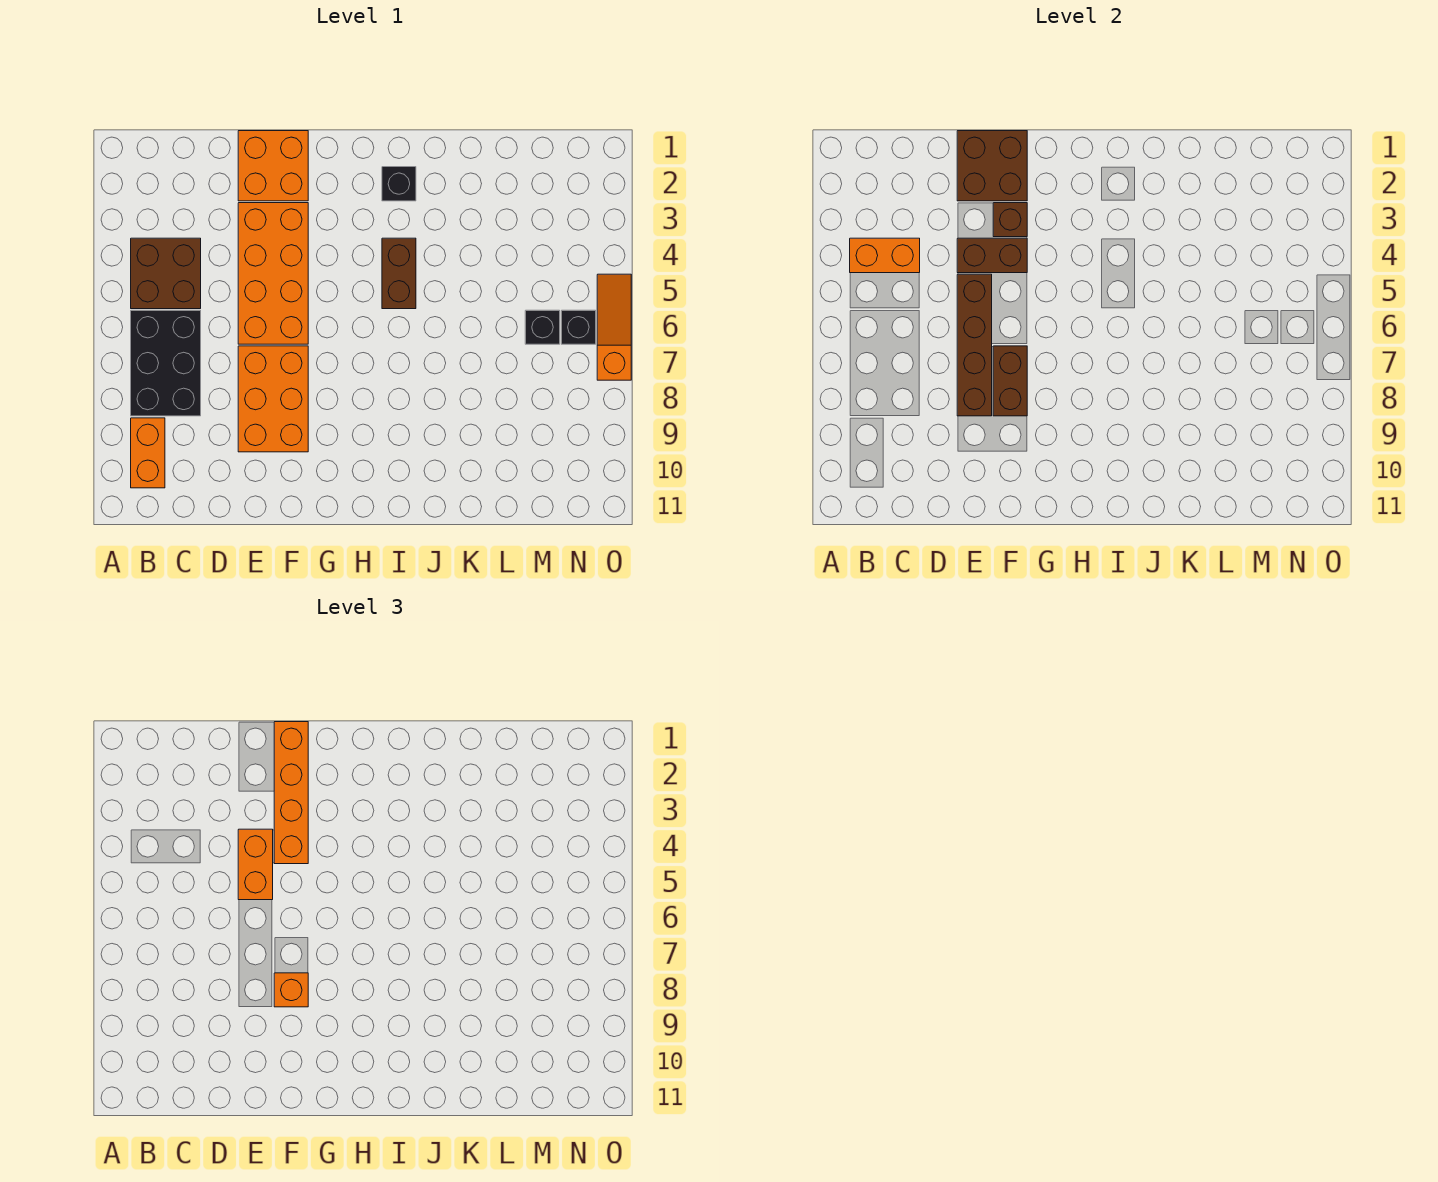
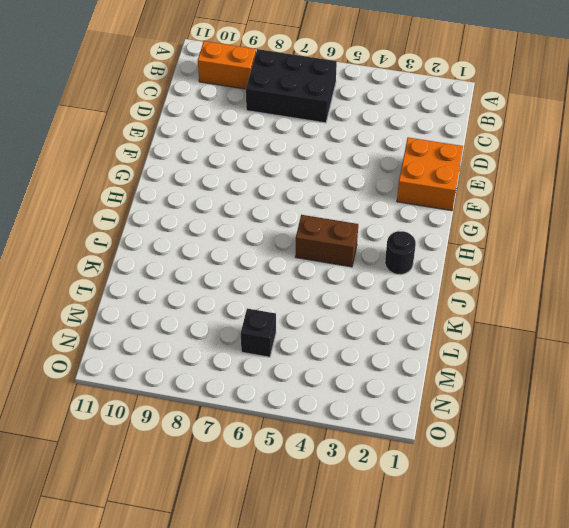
black round brick I2 level 1 -> black brick I2 level 1
none -> brown brick B4:C5 level 1
none -> orange brick E3:F6 level 1
none -> orange brick E7:F9 level 1

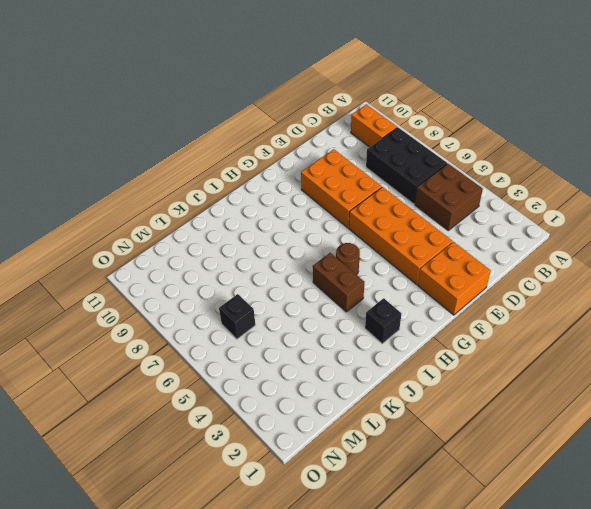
brown round brick H5 level 1 -> none
none -> black brick N6 level 1
none -> orange slope O5:O7 level 1 top 7
none -> orange brick B4:C4 level 2

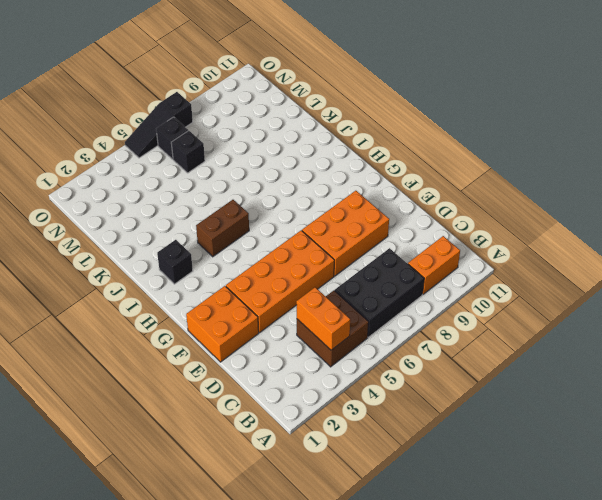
black slope O5:O7 level 1 top 7 -> orange slope O5:O7 level 1 top 7
none -> brown brick E1:F2 level 2
none -> brown brick E4:F4 level 2
none -> brown brick E5:E8 level 2

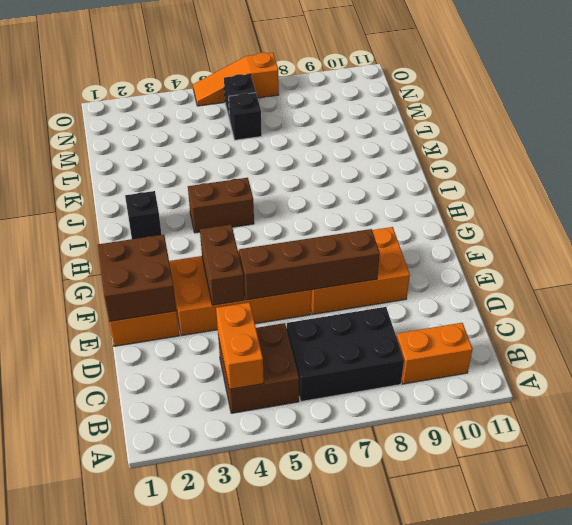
none -> brown brick F3 level 2
none -> brown brick F7:F8 level 2
none -> orange brick E4:E5 level 3

